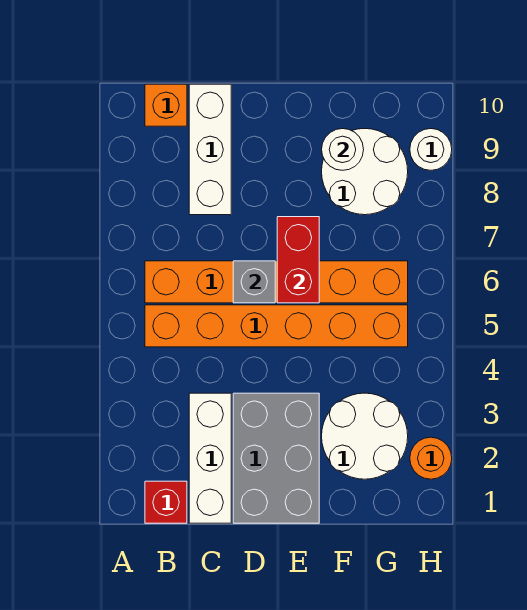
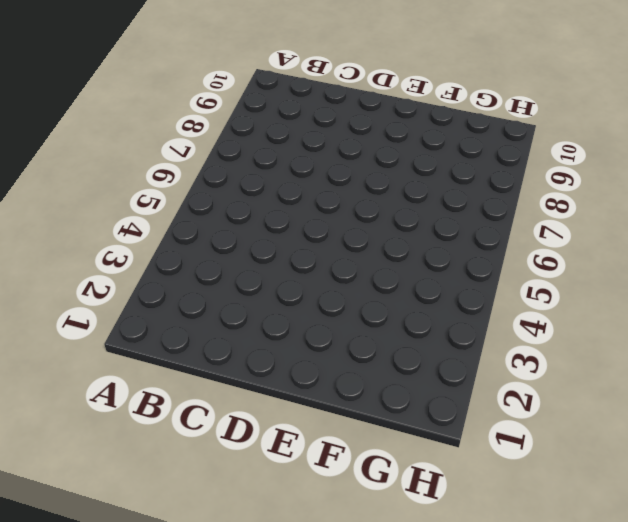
none -> red brick B1 level 1
none -> orange brick B5:G5 level 1
none -> orange brick B6:G6 level 1

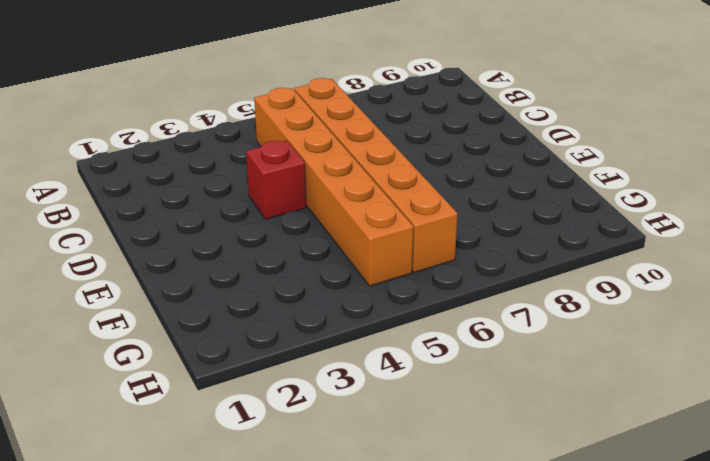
red brick D4 level 1 -> red brick B1 level 1
none -> orange brick B10 level 1
none -> white brick C1:C3 level 1
none -> white brick C8:C10 level 1

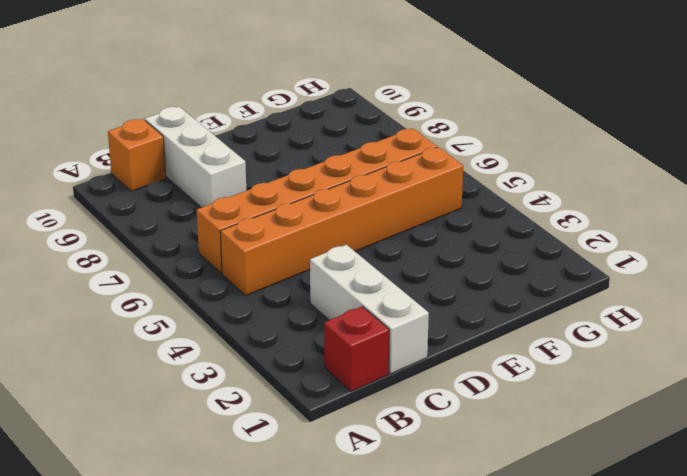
none -> grey brick D1:E3 level 1
none -> white round brick F2:G3 level 1
none -> white round brick F8:G9 level 1

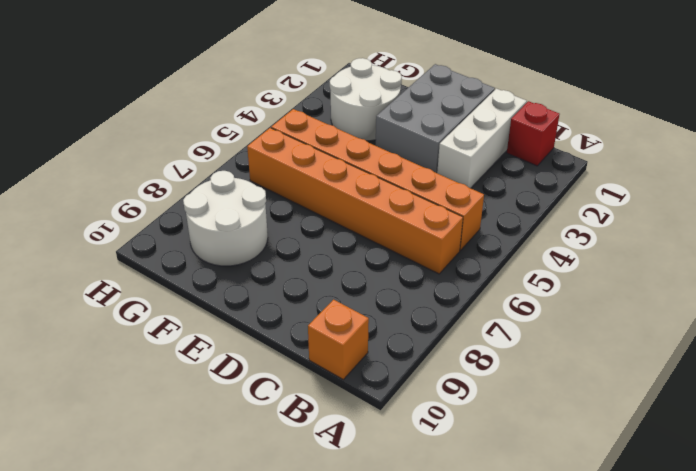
none -> white brick C8:C10 level 1
none -> orange round brick H2 level 1
none -> white round brick H9 level 1

